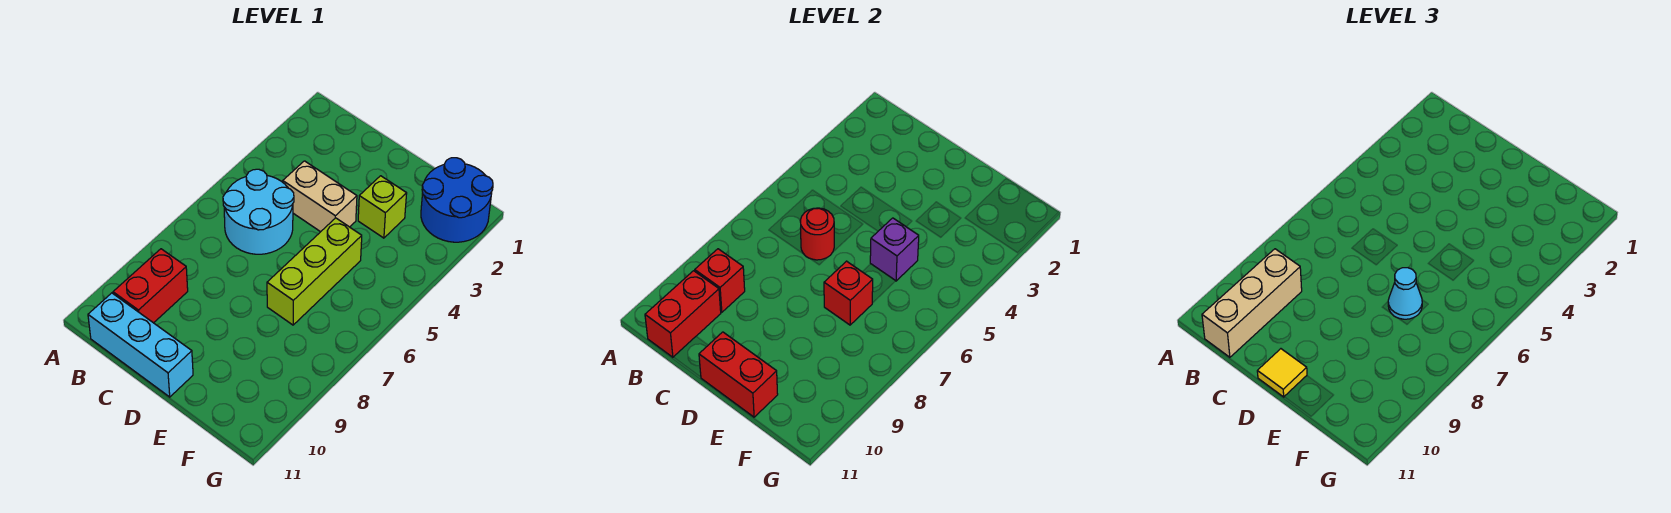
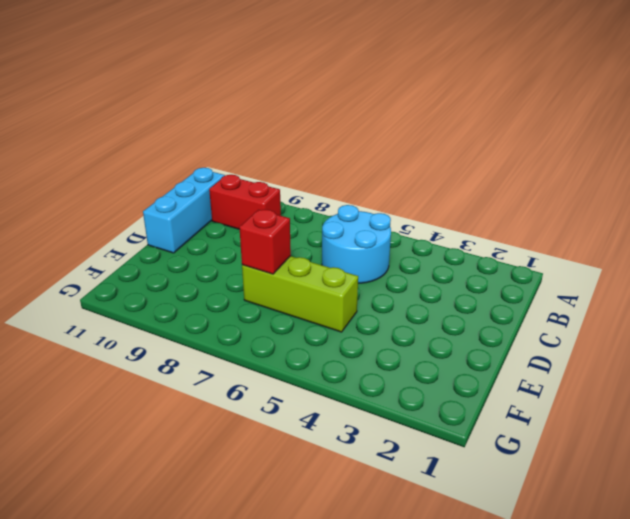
none -> tan brick C4:D4 level 1
none -> lime brick E3 level 1
none -> blue round brick F1:G2 level 1

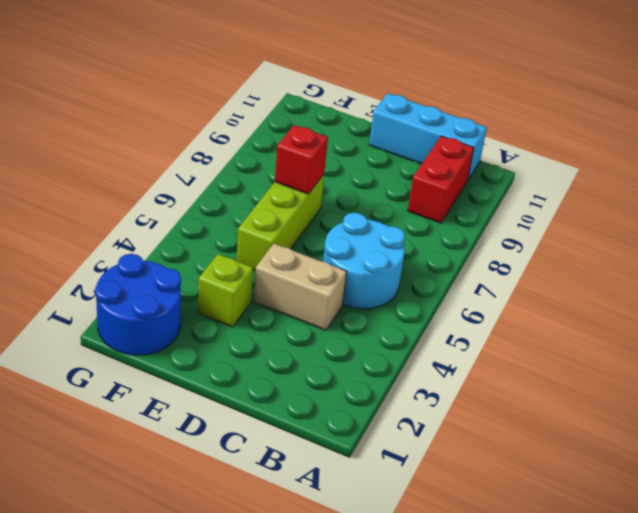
none -> red brick B9 level 2
none -> red brick B10:B11 level 2
none -> red round brick C6 level 2

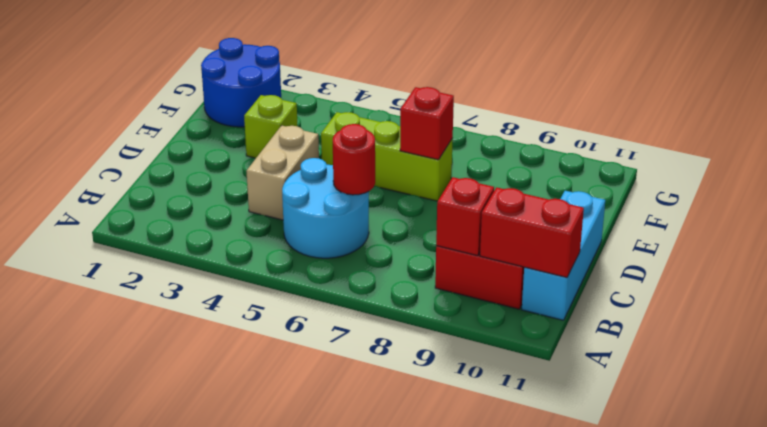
none -> red brick D11:E11 level 2
none -> purple brick E5 level 2
none -> tan brick B9:B11 level 3

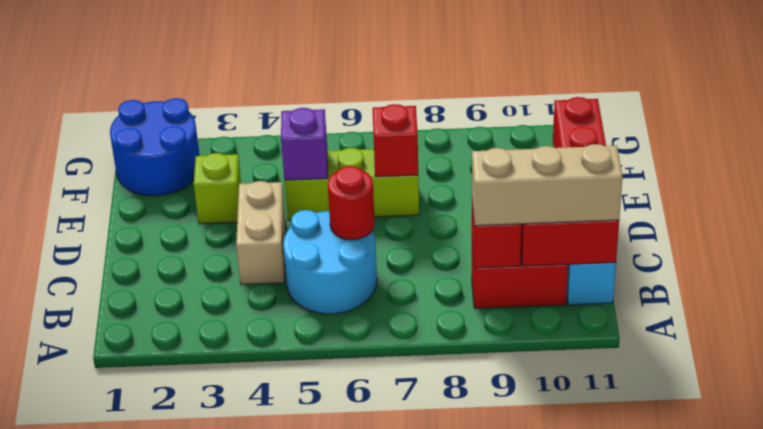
none -> yellow tile D11 level 3
none -> cyan cone E7 level 3

